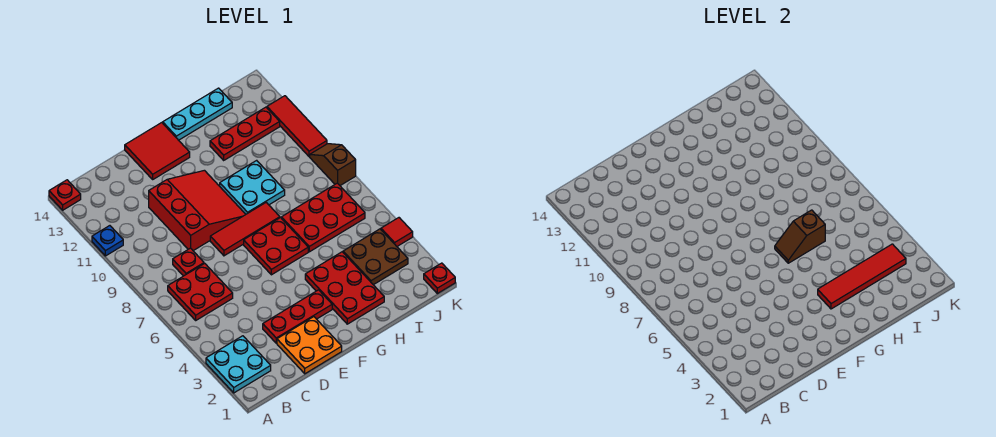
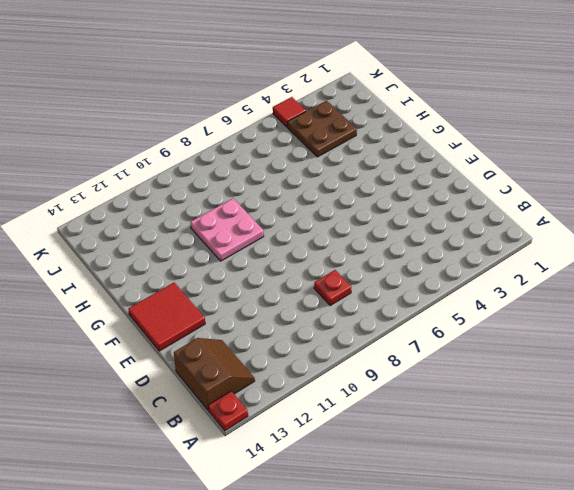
brown slope B13:C14 level 1 top 14 -> none
pink plate G9:H10 level 1 -> cyan plate G9:H10 level 1
none -> cyan plate A2:B3 level 1
none -> blue plate A11 level 1
none -> red plate B6:C7 level 1

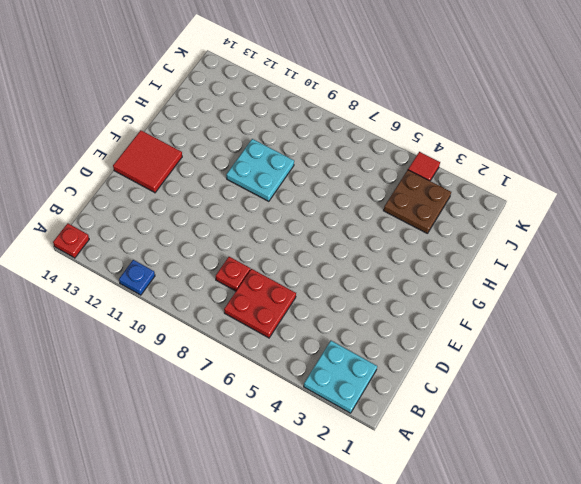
none -> orange plate D1:E2 level 1
none -> red plate D3:F3 level 1
none -> red slope D9:F11 level 1 top D

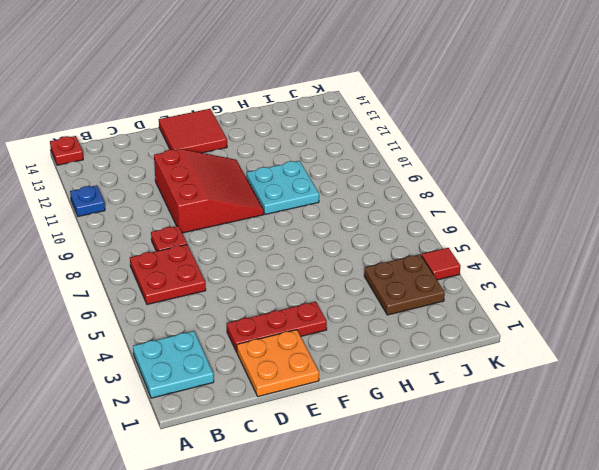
none -> red tile E8:G8 level 1
none -> red plate F6:G7 level 1
none -> red plate G2:H4 level 1

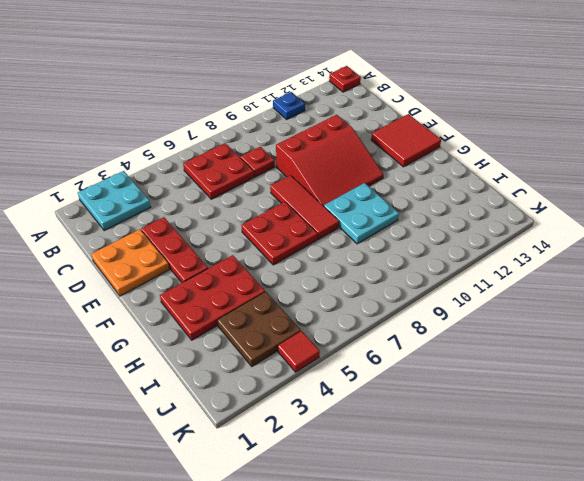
none -> cyan plate G14:I14 level 1
none -> red plate H6:J7 level 1
none -> red plate H12:J12 level 1

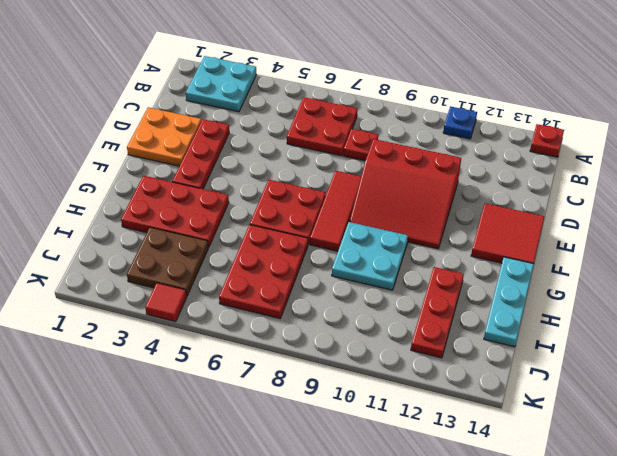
none -> red plate K1 level 1
none -> brown slope K8:K9 level 1 top 8
none -> red tile K10:K12 level 1

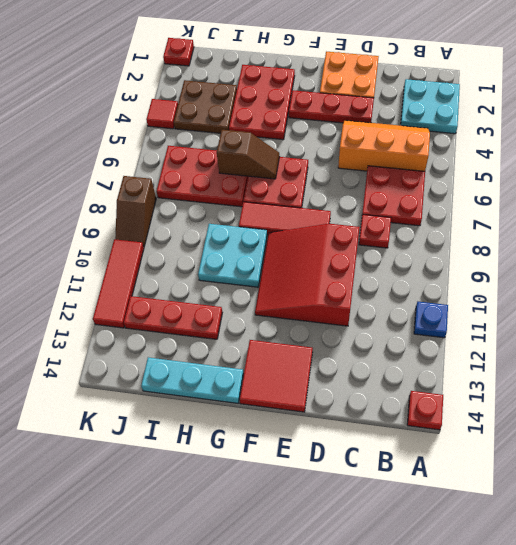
orange slope B4:D5 level 1 top 5 -> none
none -> red tile G3:J3 level 2

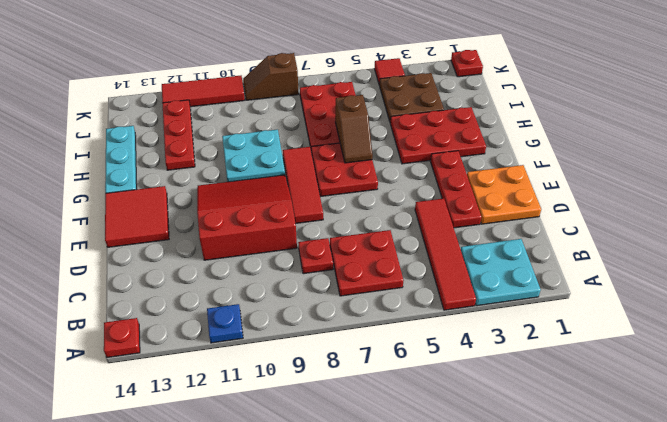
red tile A4:D4 level 1 -> red tile G3:J3 level 2

